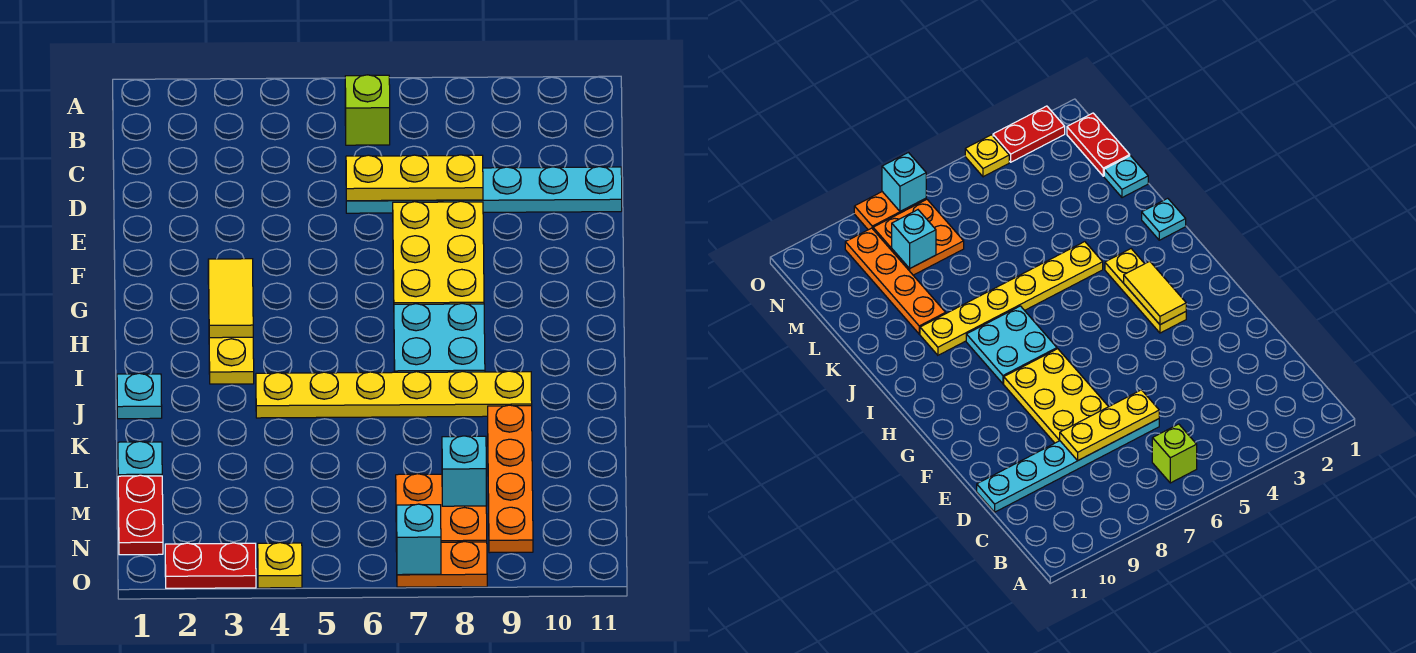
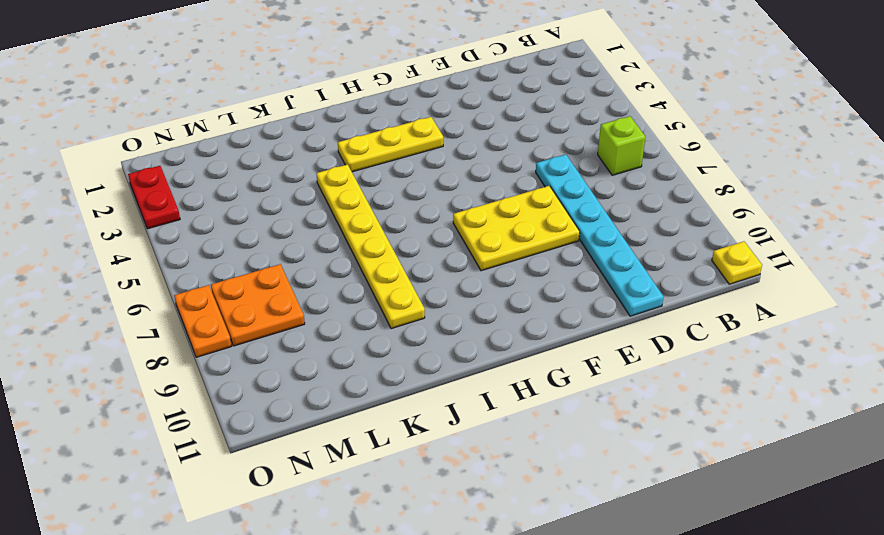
yellow plate A11 level 1 -> yellow plate O4 level 1
none -> cyan plate H7:I8 level 1
none -> cyan plate J1 level 1
none -> orange plate K9:N9 level 1

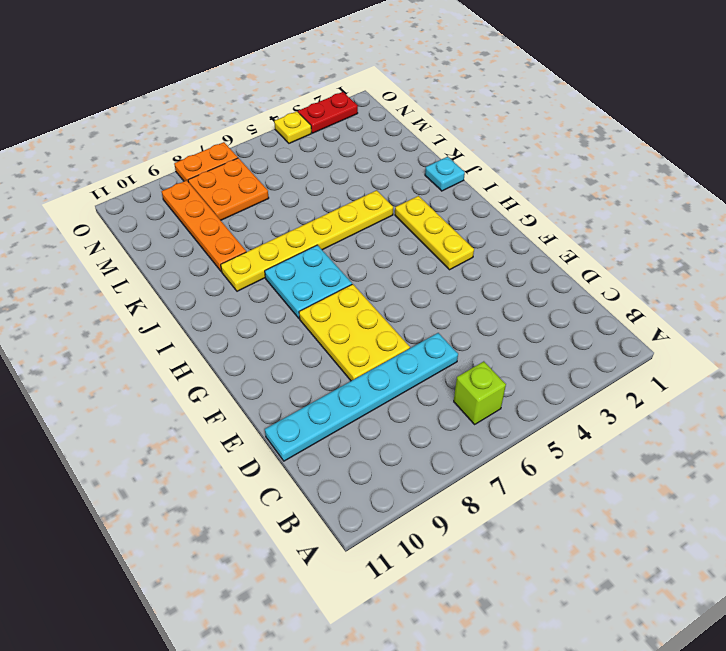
none -> cyan plate L1 level 1
none -> red plate M1:N1 level 1
none -> yellow plate D6:D8 level 2

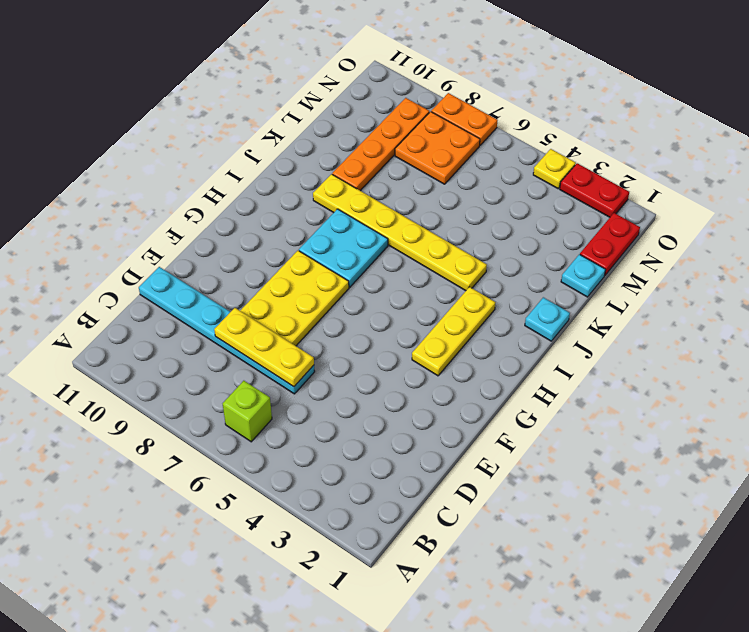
none -> yellow tile G3:H3 level 2
none -> cyan brick M8 level 2
none -> cyan brick O7 level 2

